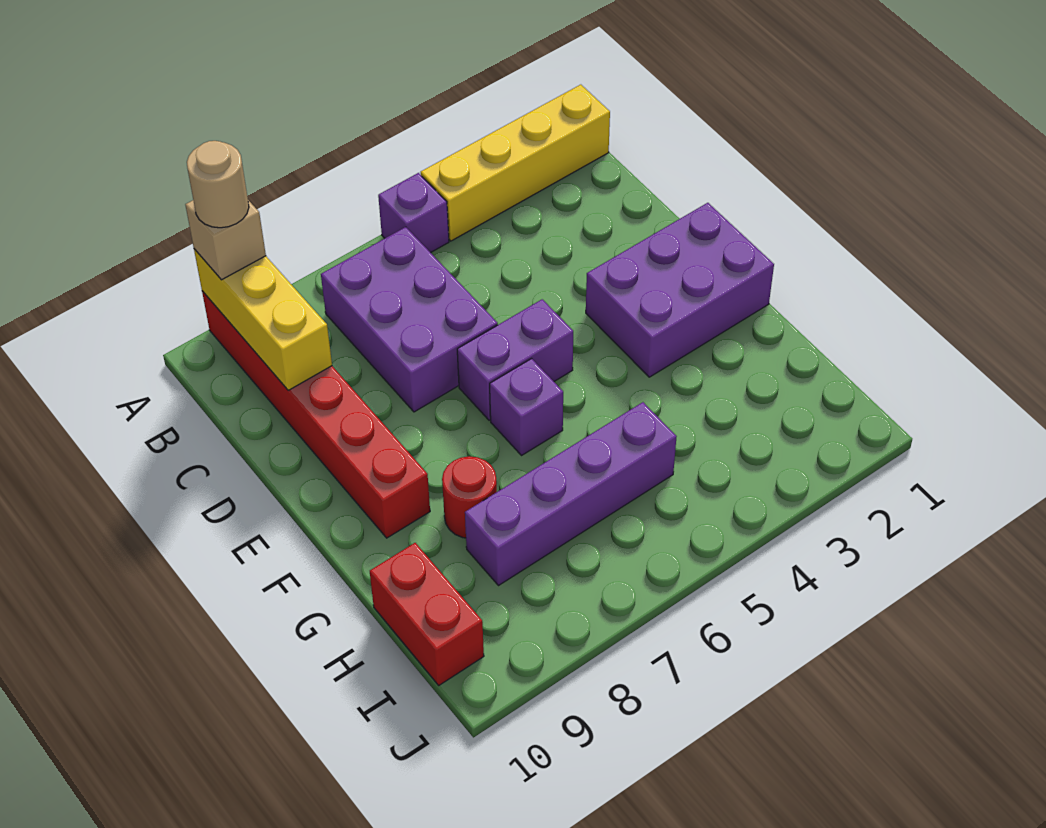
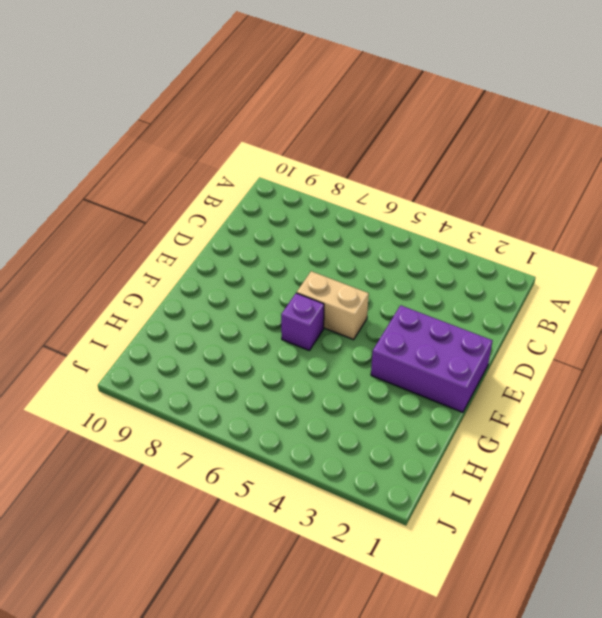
tan brick E5:E6 level 1 -> purple brick E5:E6 level 1
none -> yellow brick A1:A4 level 1
none -> purple brick A5 level 1
none -> red brick A9:F9 level 1

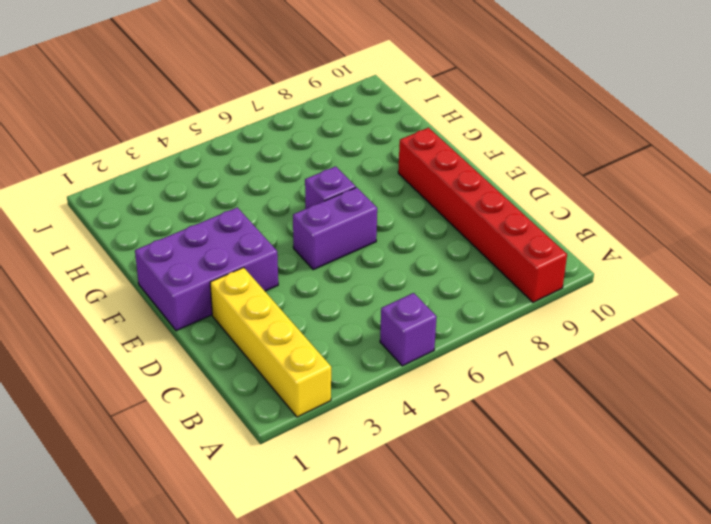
yellow brick A2:D2 level 1 -> yellow brick A1:A4 level 1
none -> purple brick B6:D7 level 1
none -> red round brick G8 level 1
none -> purple brick H5:H8 level 1

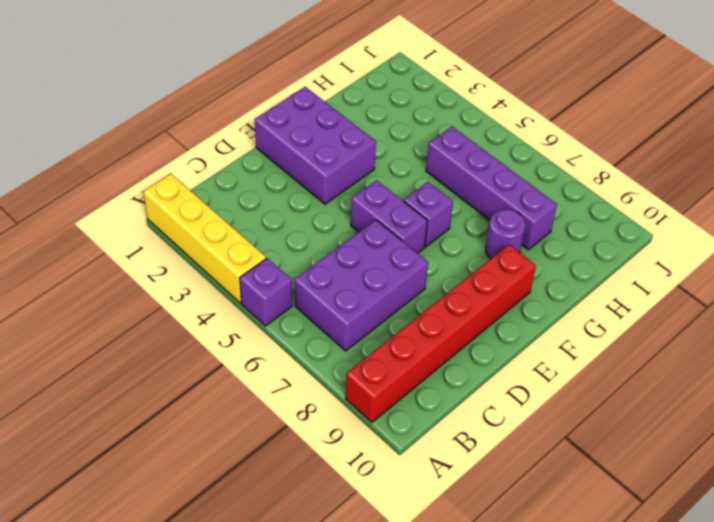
purple round brick G8 level 1 -> red round brick G8 level 1
none -> red brick H10:I10 level 1
none -> yellow brick A9:C9 level 2
none -> tan brick A9 level 3

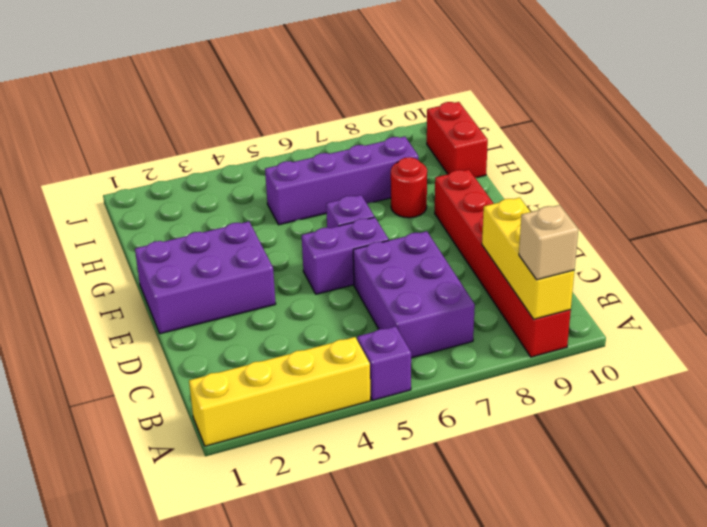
none -> tan round brick A9 level 4

